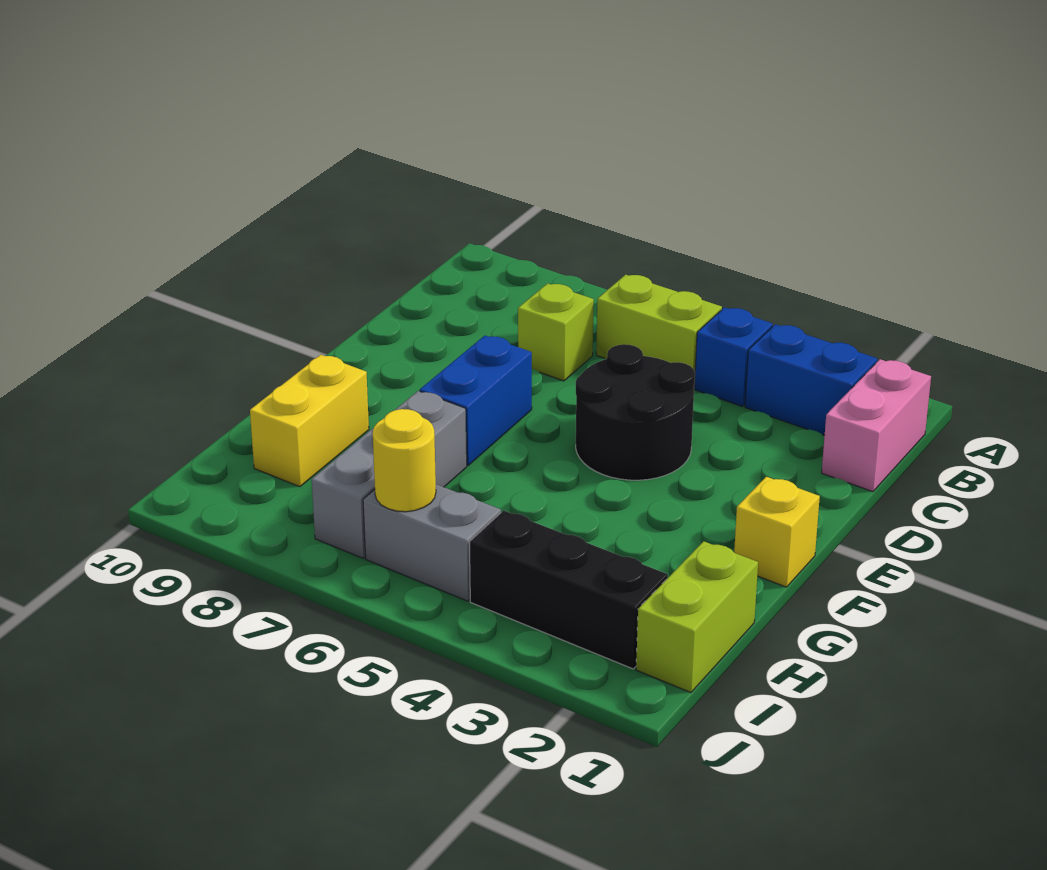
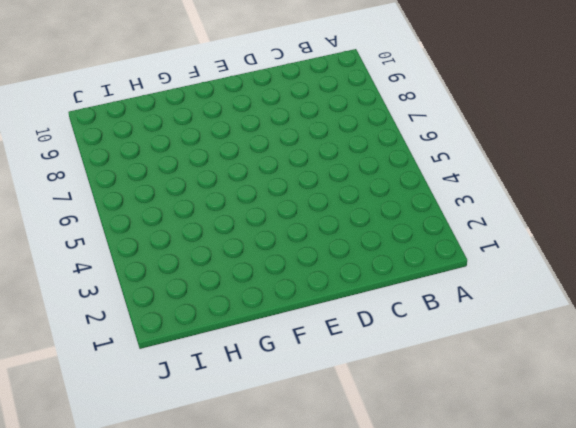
none -> pink brick B1:C1 level 1
none -> blue brick B2:B3 level 1
none -> blue brick B4 level 1

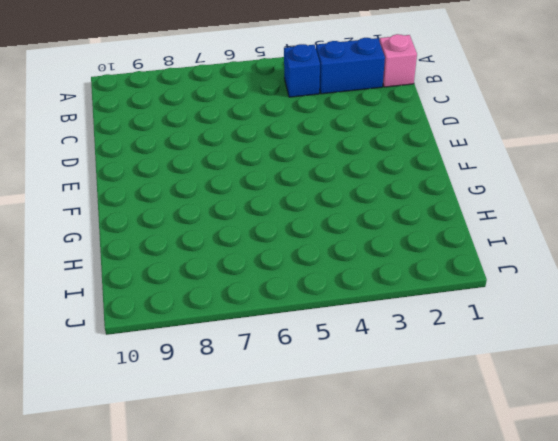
pink brick B1 level 1 -> pink brick B1:C1 level 1
none -> lime brick B5:B6 level 1
none -> lime brick C7 level 1
none -> black round brick D4:E5 level 1

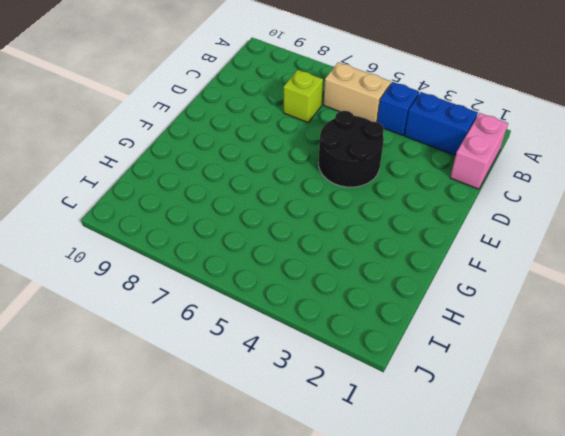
tan brick B5:B6 level 1 -> lime brick B5:B6 level 1
none -> blue brick E7:F7 level 1
none -> yellow brick F1 level 1
none -> grey brick G7:I7 level 1

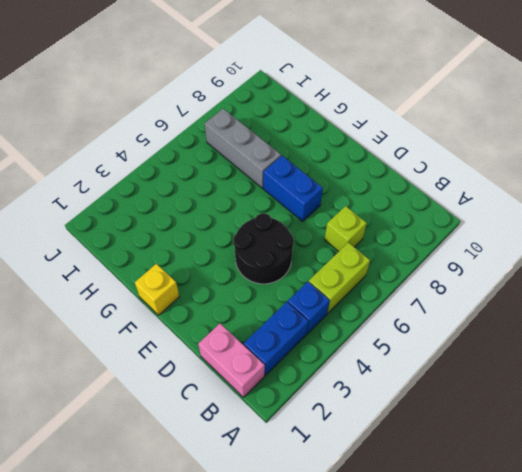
none -> yellow brick G9:H9 level 1
none -> lime brick H1:I1 level 1
none -> black brick I2:I4 level 1

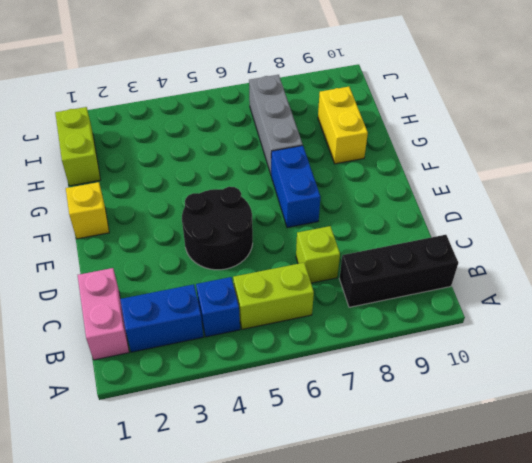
black brick B8:B10 level 1 -> black brick I2:I4 level 1
none -> grey brick I5:I6 level 1
none -> yellow round brick I6 level 2

